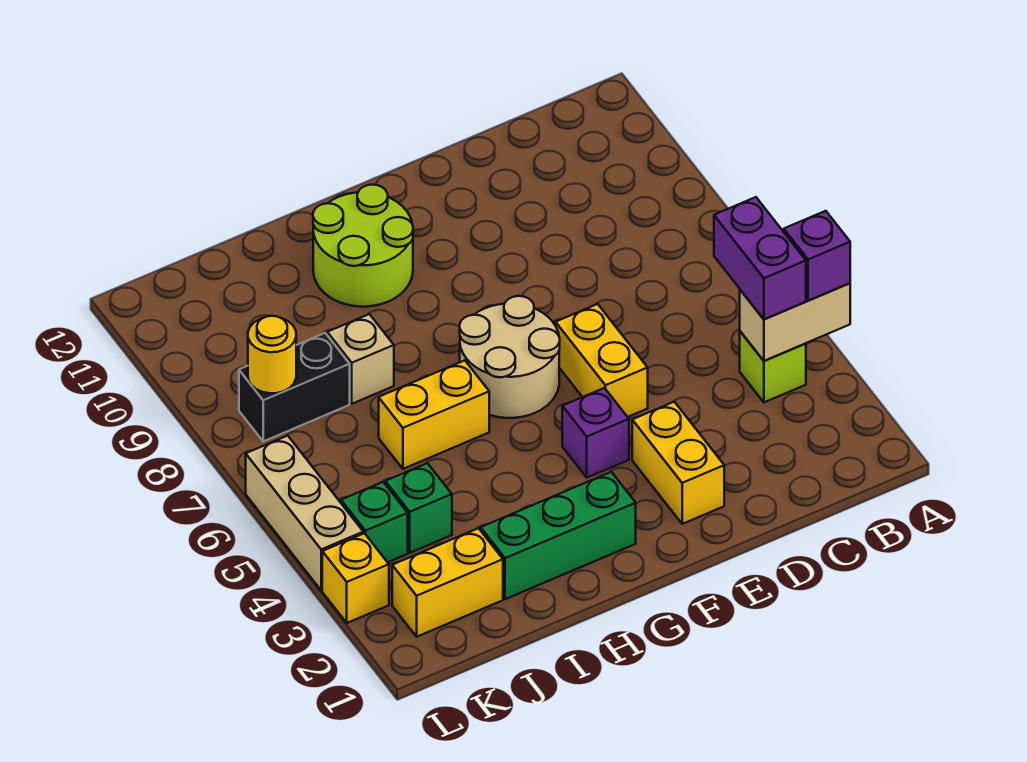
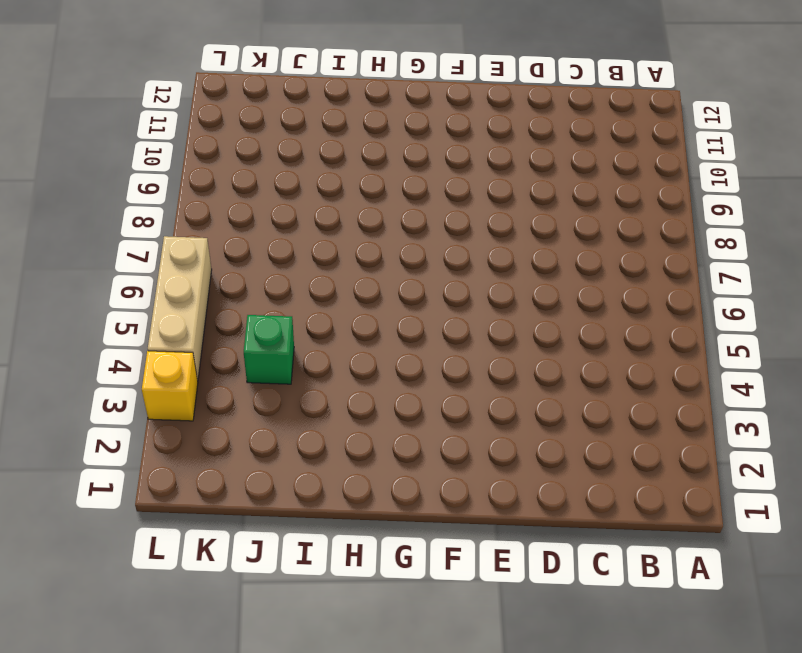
none -> lime brick B4 level 1
none -> yellow brick E2:E3 level 1
none -> yellow brick E5:E6 level 1

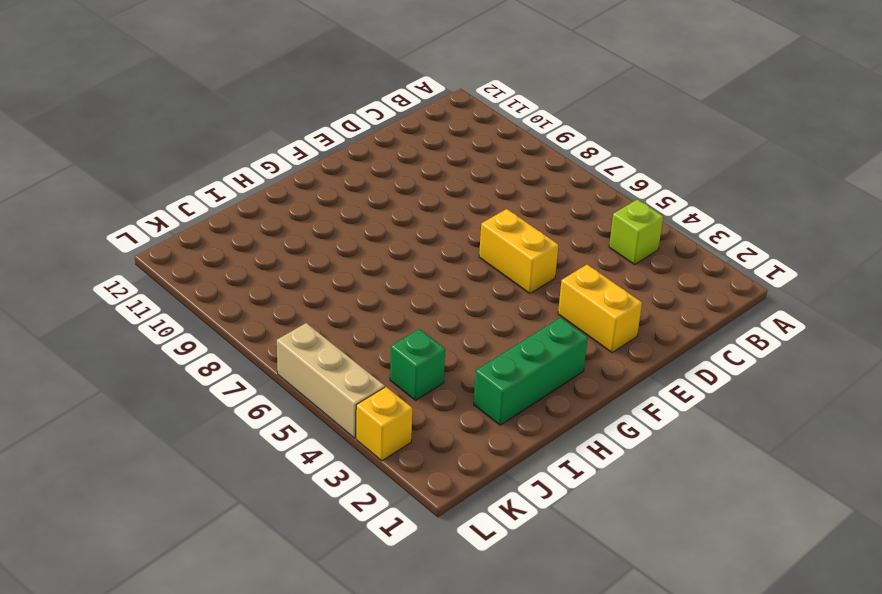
none -> purple brick F4 level 1
none -> tan round brick F6:G7 level 1
none -> lime round brick G10:H11 level 1

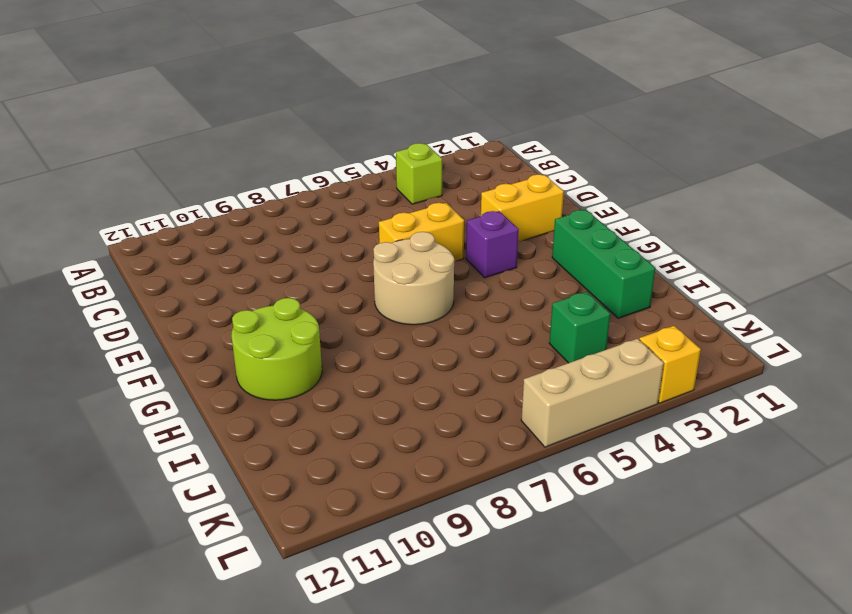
none -> yellow brick H6:I6 level 1
none -> tan brick I8 level 1
none -> yellow brick J2:K2 level 1

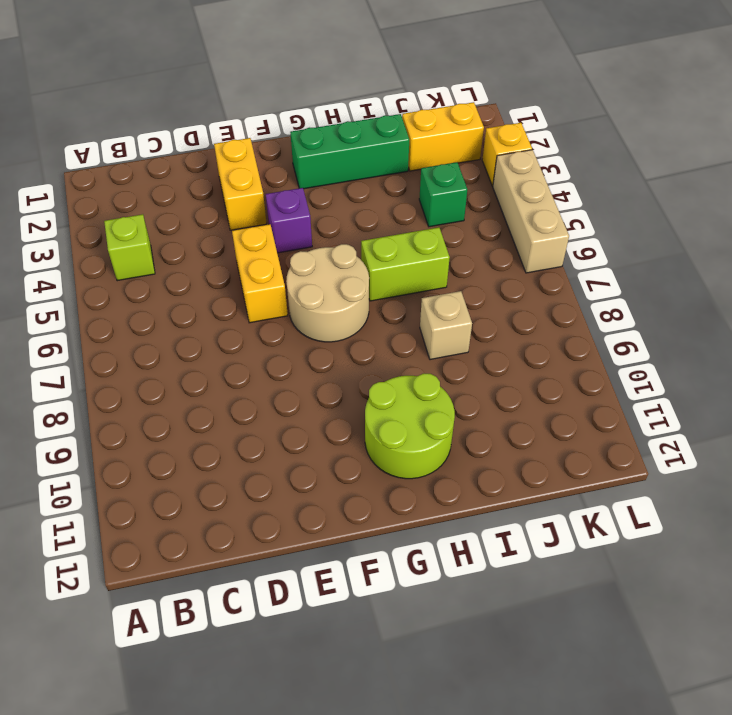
lime brick H6:I6 level 1 -> yellow brick H6:I6 level 1
none -> black brick J8:K8 level 1
none -> green brick K4 level 1
none -> tan brick A4:B4 level 2

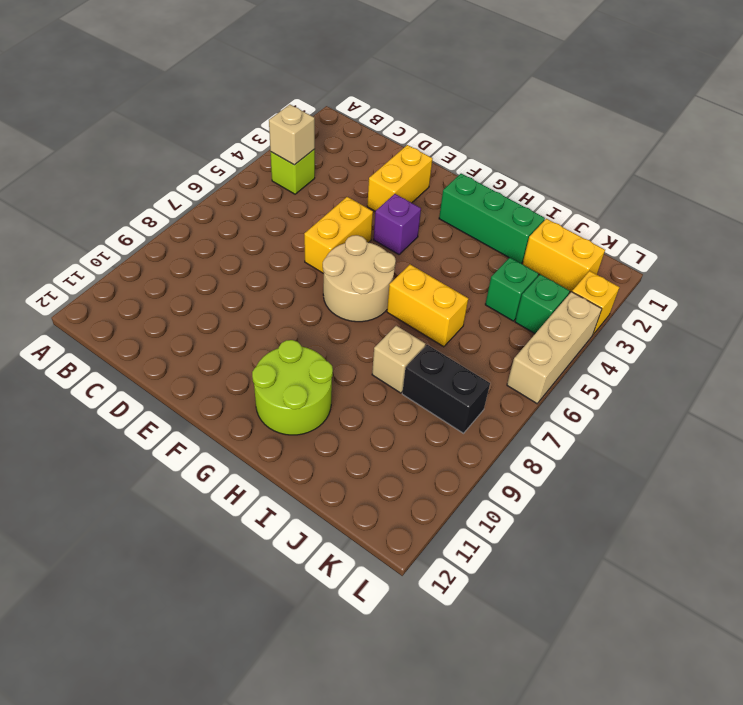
tan brick B4 level 2 -> tan brick A4:B4 level 2
none -> yellow round brick K8 level 2
none -> purple brick A4 level 3
none -> purple brick B4:B5 level 3

